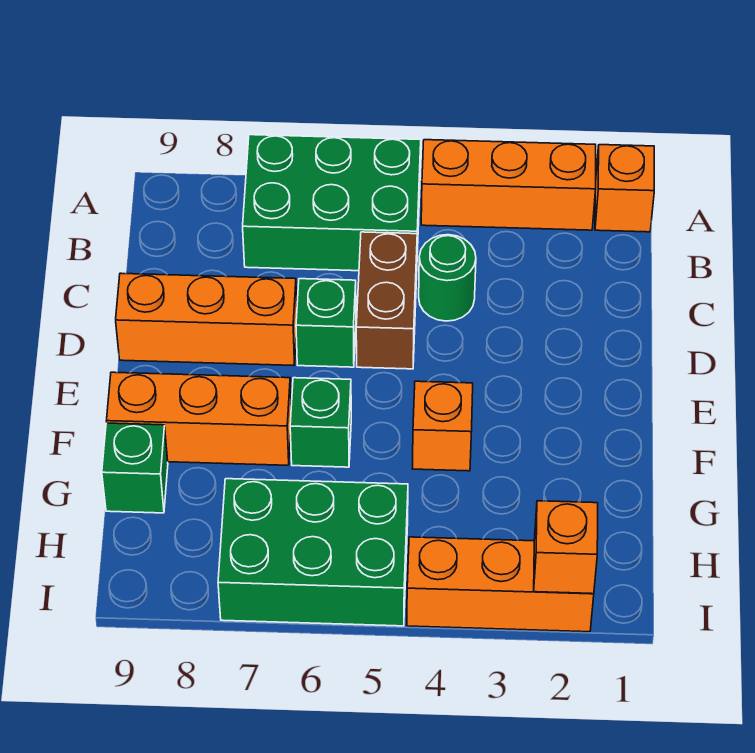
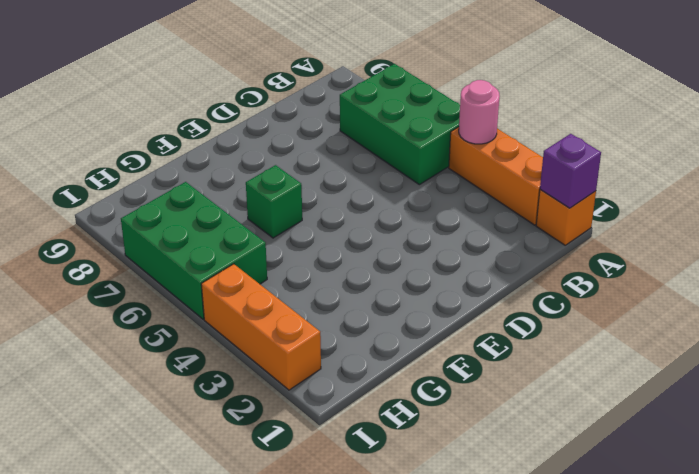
purple brick A1 level 2 -> none
pink round brick A4 level 2 -> none
none -> green round brick C4 level 1
none -> brown brick C5:D5 level 1
none -> green brick D6 level 1

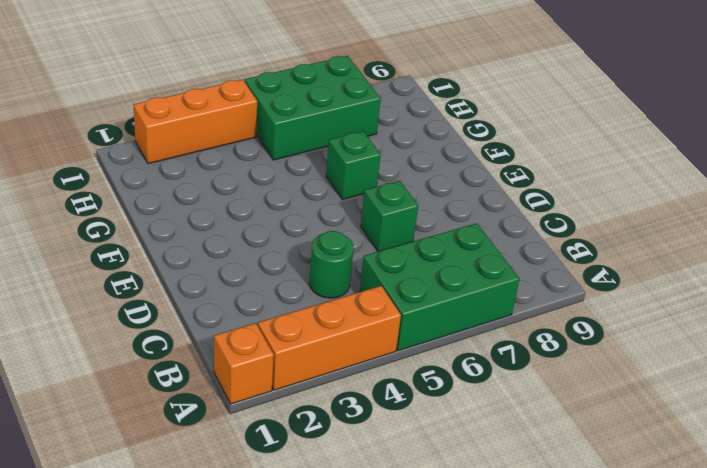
none -> brown brick C5:D5 level 1
none -> orange brick D7:D9 level 1
none -> orange brick F4 level 1

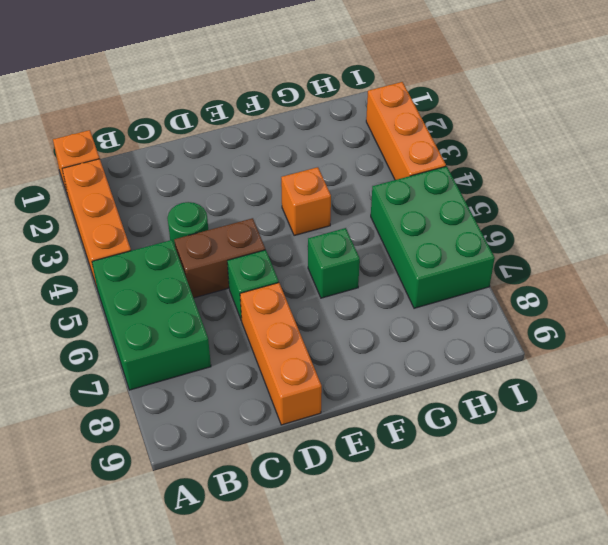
none -> orange brick F7:F9 level 1
none -> green brick G9 level 1
none -> orange brick I2 level 2

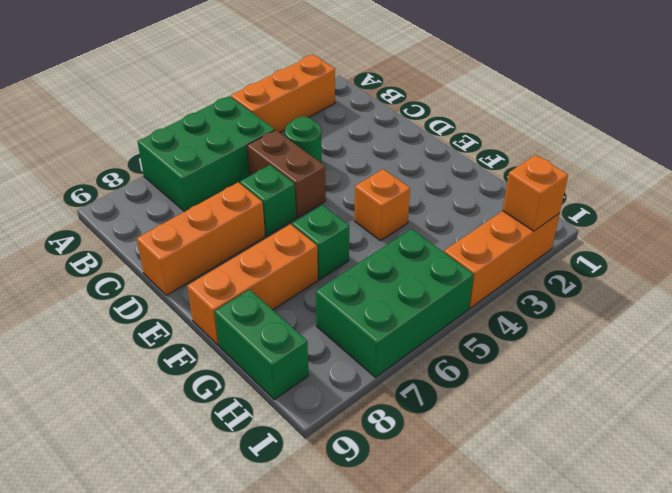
green brick G9:H9 level 1 -> green brick G9 level 1
none -> orange brick A1 level 1

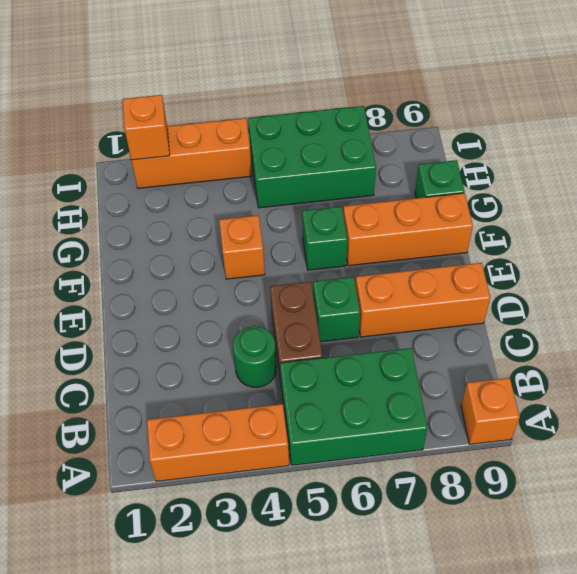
orange brick A9 level 1 -> orange brick A1 level 1

